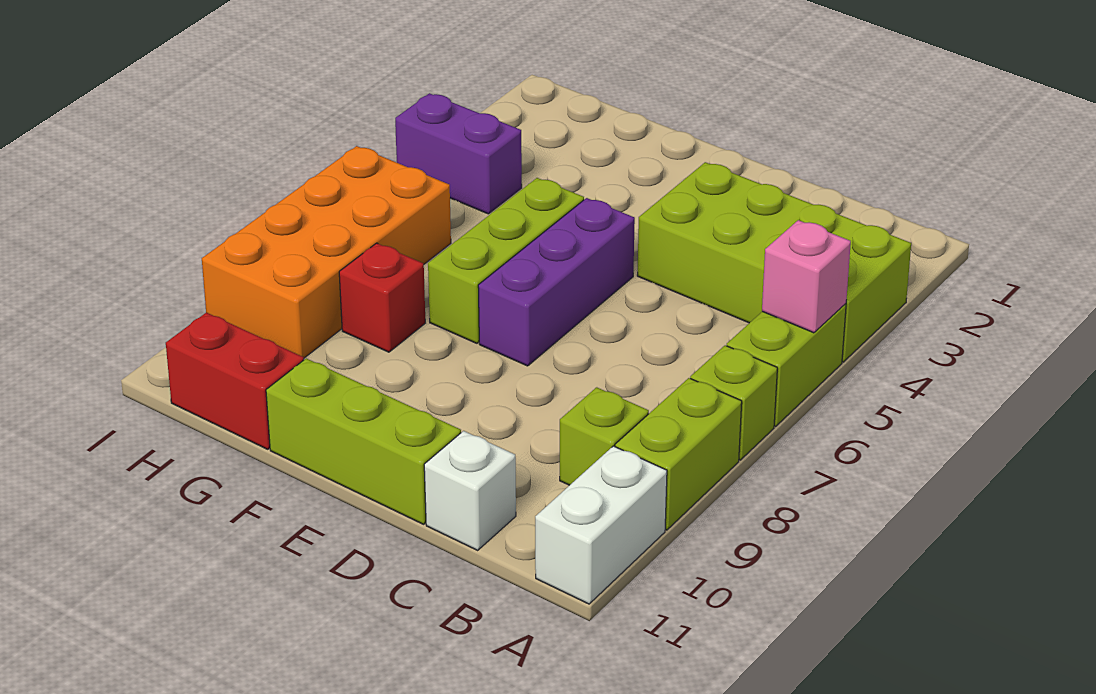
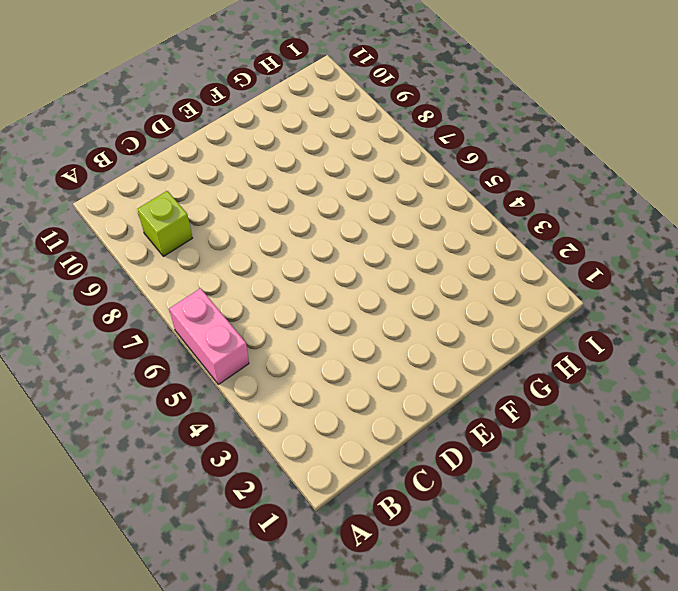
pink brick A5:A6 level 1 -> lime brick A5:A6 level 1
none -> lime brick A3:D4 level 1
none -> lime brick A7 level 1
none -> lime brick A8:A9 level 1

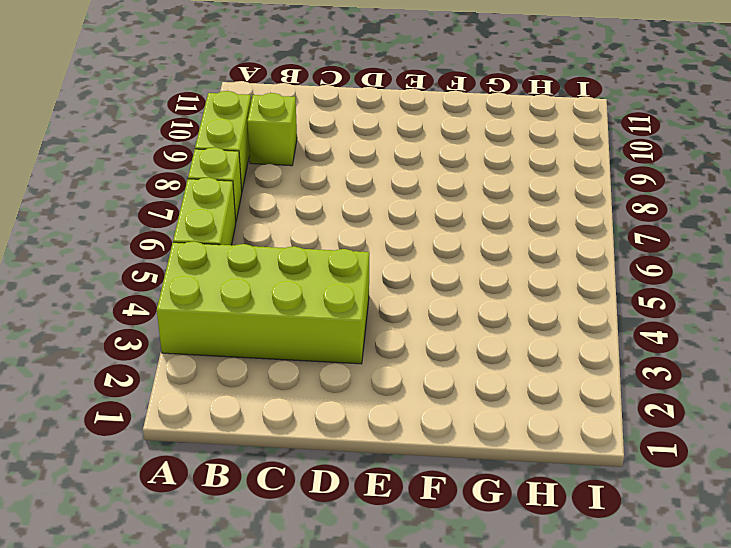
none -> white brick A10:A11 level 1
none -> white brick C11 level 1
none -> lime brick D11:F11 level 1

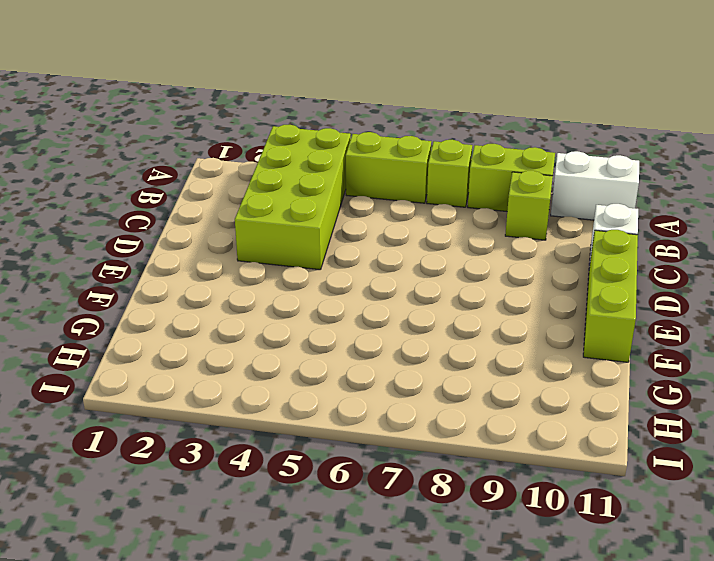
none -> purple brick E5:E7 level 1
none -> lime brick F5:F7 level 1
none -> red brick G8 level 1

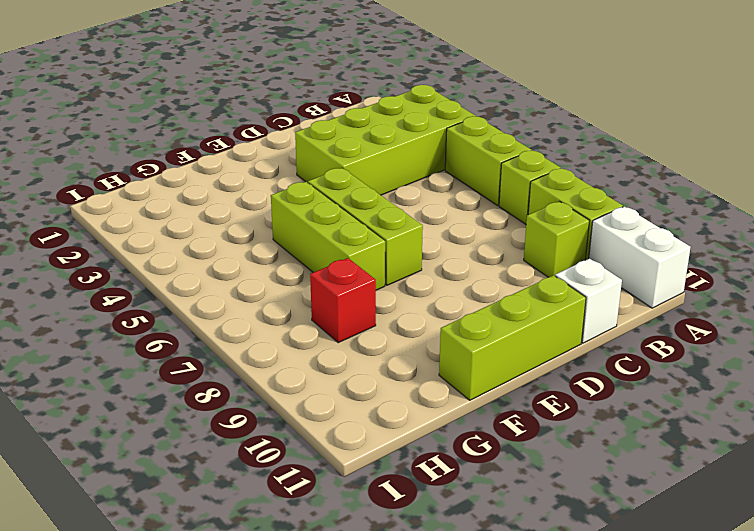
lime brick E5:E7 level 1 -> purple brick E5:E7 level 1
none -> red brick G11:H11 level 1
none -> purple brick H4:I4 level 1
none -> orange brick H6:I9 level 1

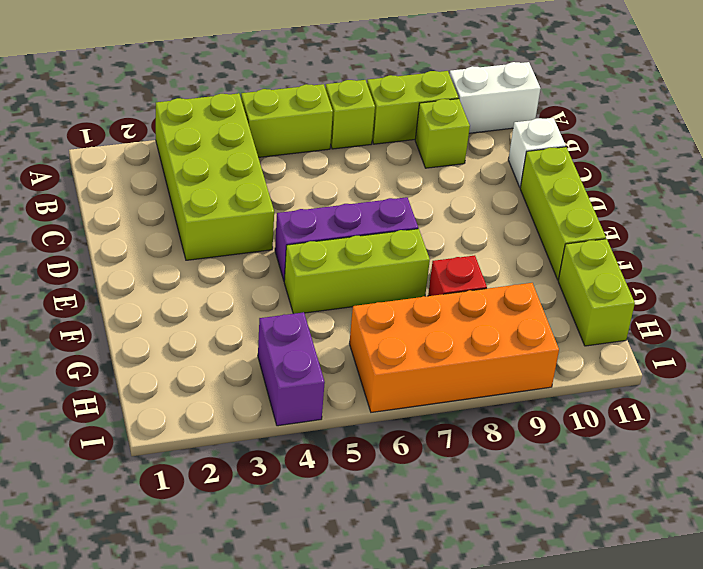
lime brick G11:H11 level 1 -> red brick G11:H11 level 1
none -> pink brick A5 level 2

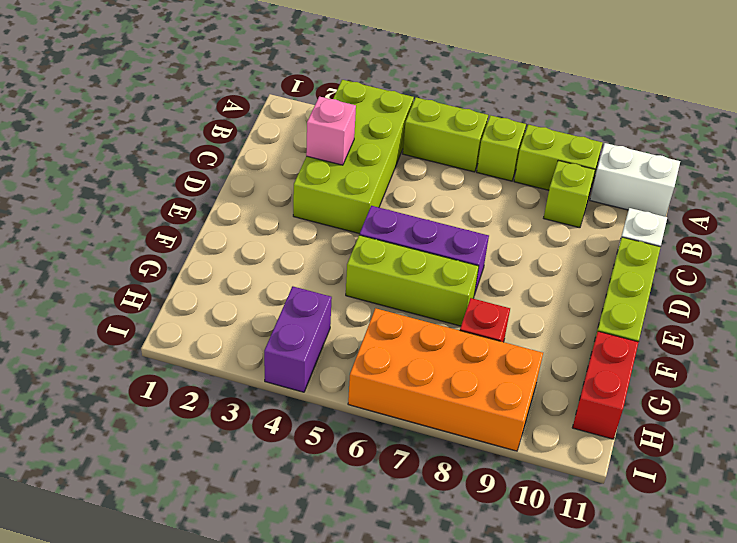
pink brick C3 level 2 -> pink brick A5 level 2

